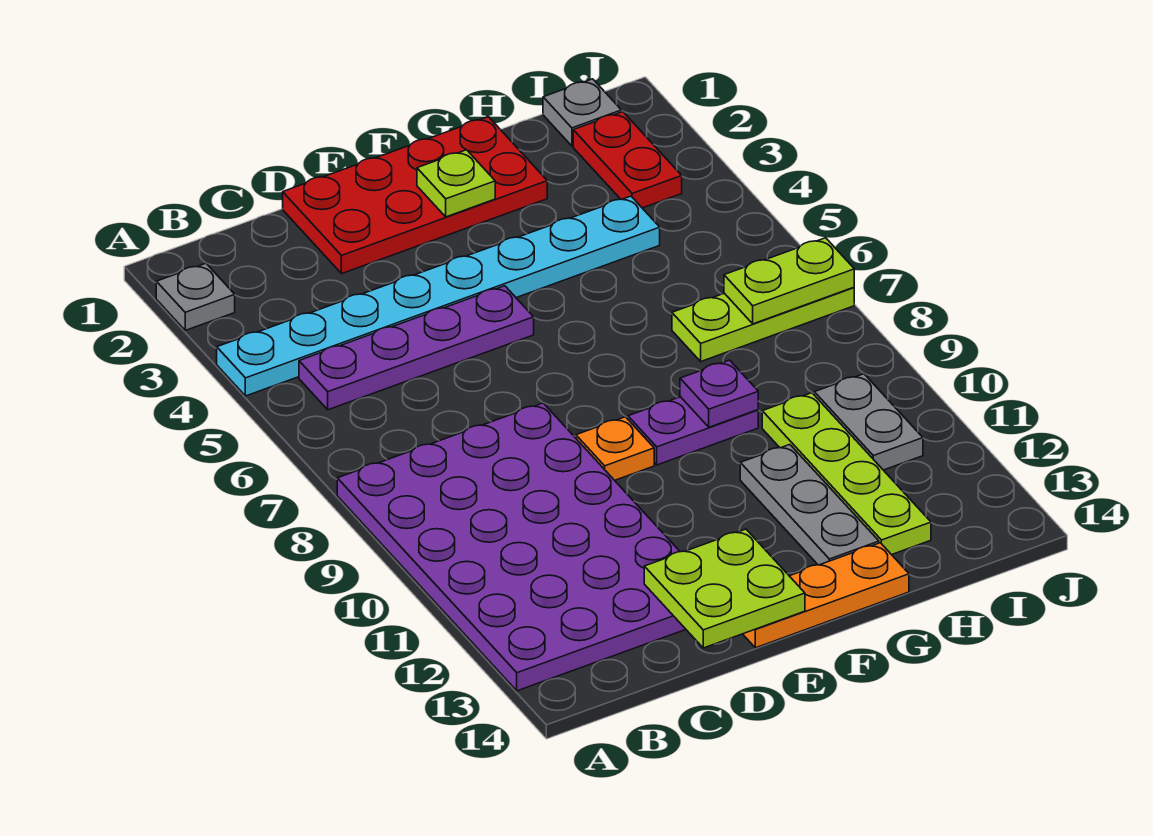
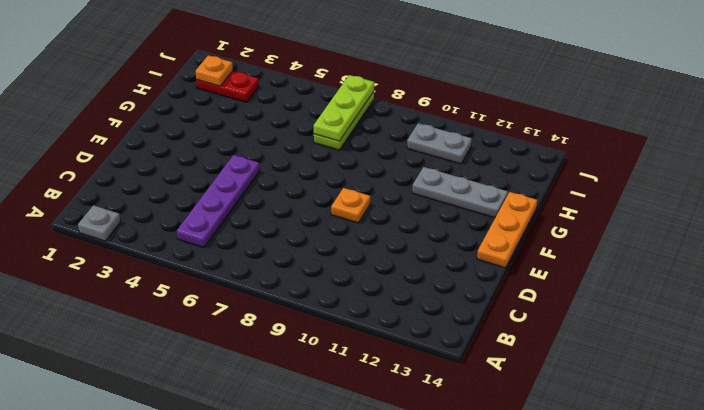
lime plate H7:J7 level 2 -> lime plate I7:J7 level 2
orange plate I2 level 2 -> none
none -> cyan plate A4:H4 level 1
none -> purple plate A8:D13 level 1
none -> red plate D1:G2 level 1

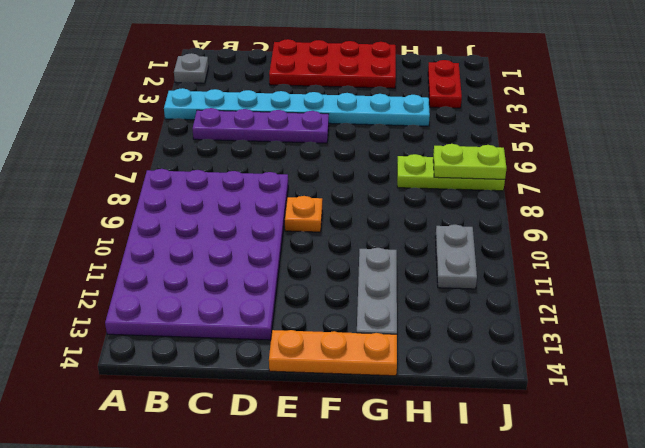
none -> purple plate F9:G9 level 1
none -> lime plate H10:H13 level 1
none -> grey plate I1 level 1

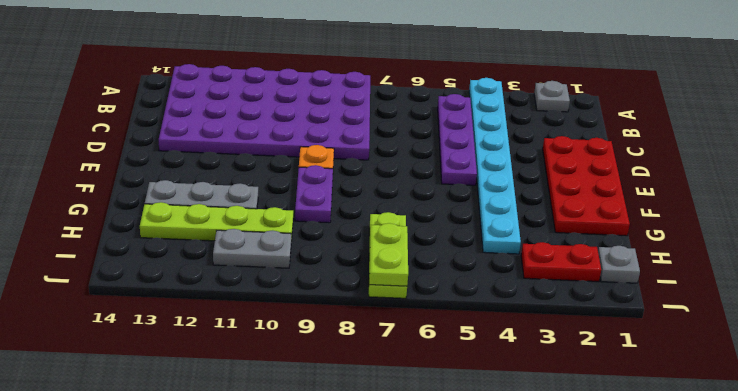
none -> orange plate E14:G14 level 1
none -> lime plate D13:E14 level 2
none -> lime plate F2 level 2

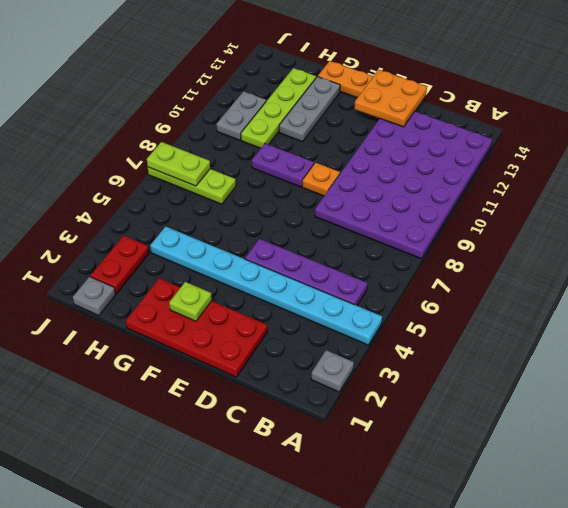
orange plate D13:E14 level 2 -> lime plate D13:E14 level 2
none -> purple plate G9 level 2

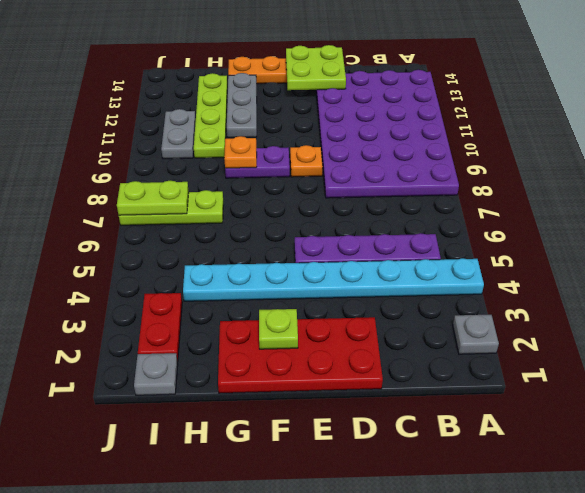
orange plate G9 level 2 -> purple plate G9 level 2

